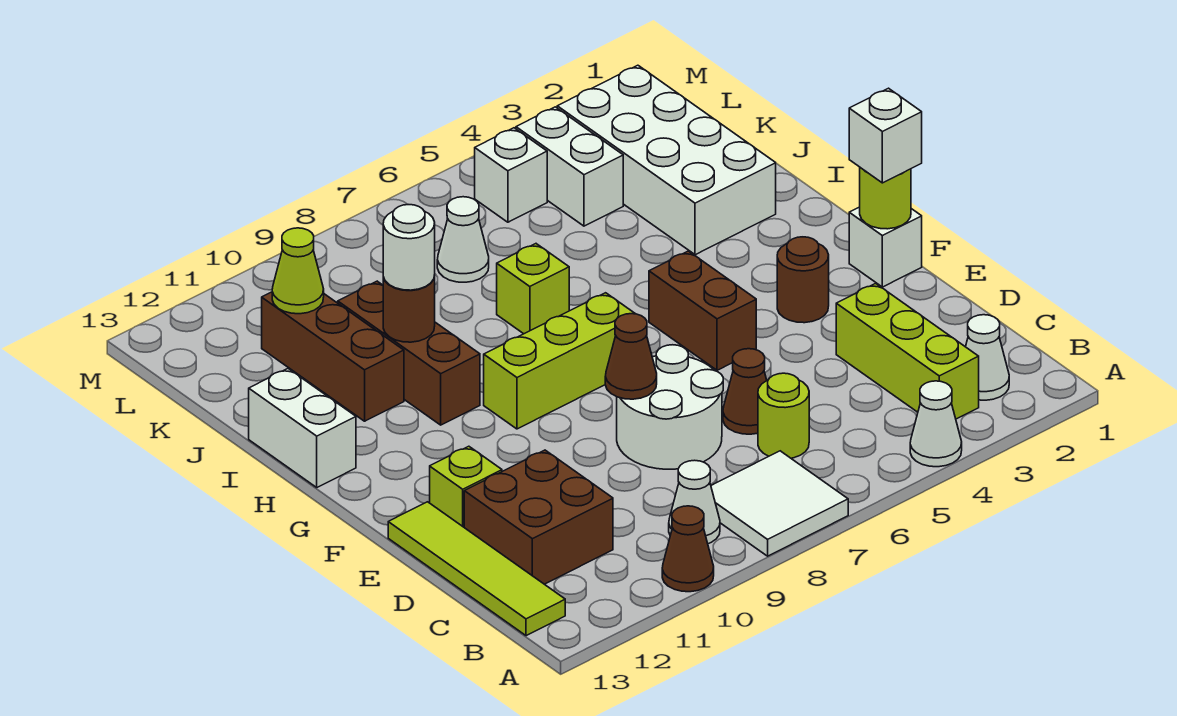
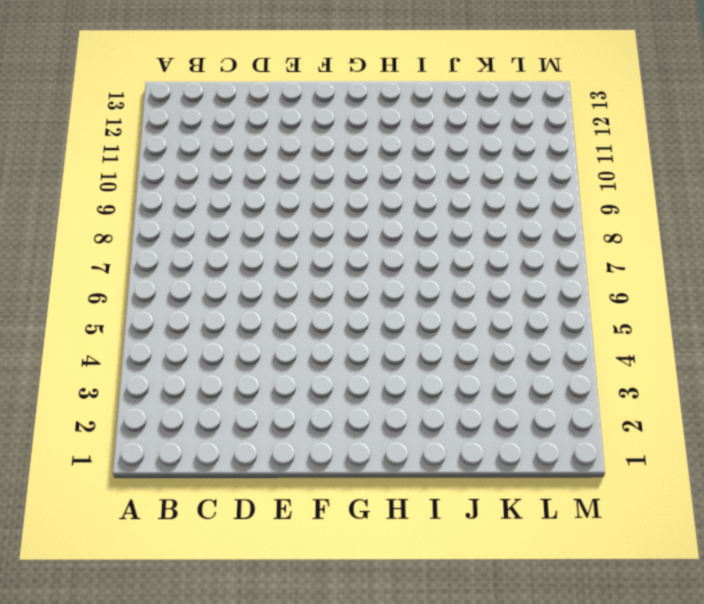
none -> white cone A4 level 1
none -> white tile A7:B8 level 1
none -> brown cone A10 level 1
none -> white cone B2 level 1

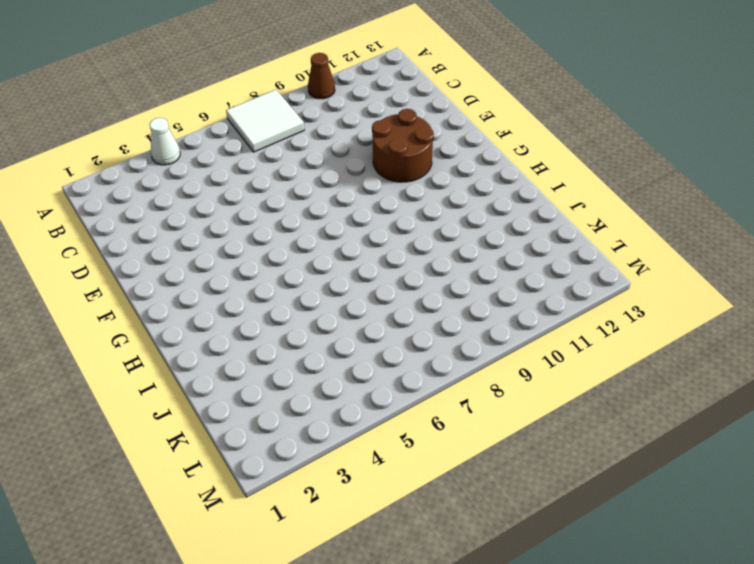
brown round brick E10:F11 level 1 -> none
none -> white cone B2 level 1
none -> lime brick B3:D3 level 1
none -> white cone B9 level 1
none -> lime tile B13:E13 level 1

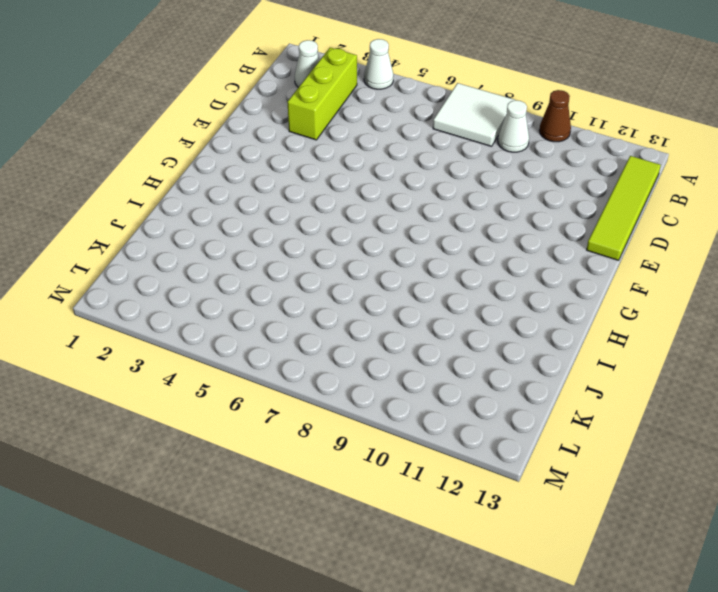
none -> lime round brick C6 level 1
none -> brown brick C11:D12 level 1
none -> brown cone D6 level 1
none -> white round brick D7:E8 level 1

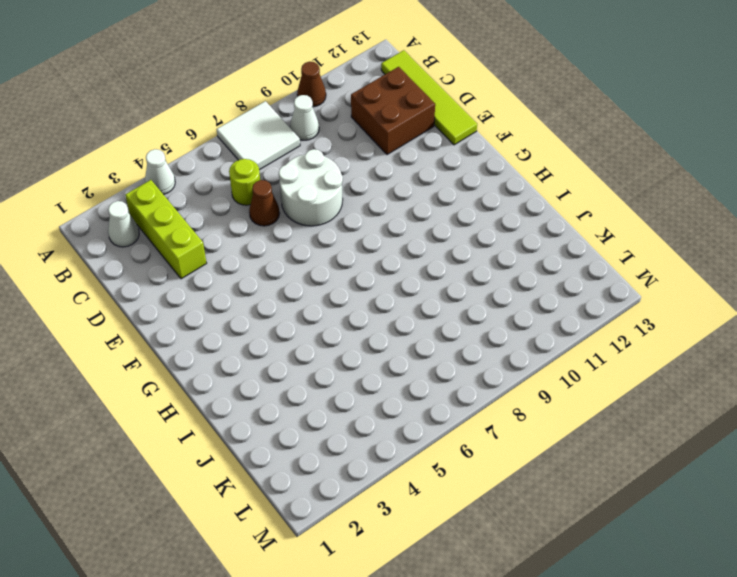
none -> lime brick E12 level 1
none -> white brick F1 level 1
none -> brown round brick F3 level 1
none -> brown brick F5:G5 level 1

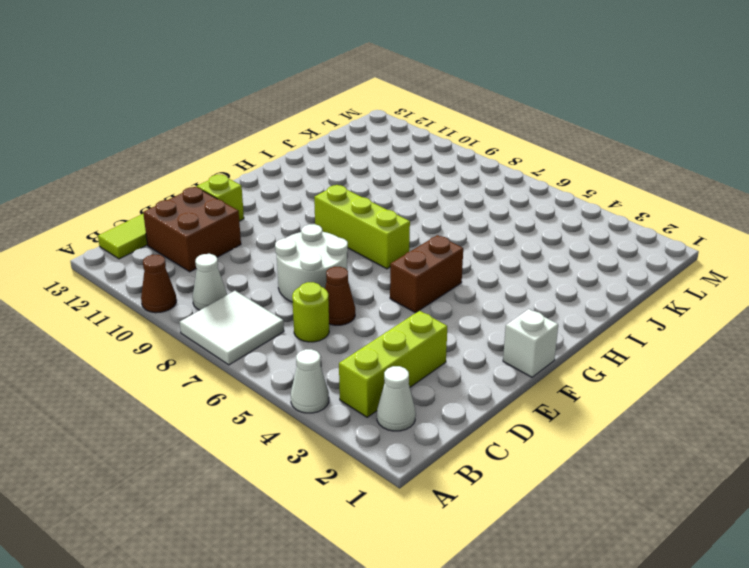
none -> brown round brick F3 level 1
none -> brown brick H10:J10 level 1
none -> white brick H13:I13 level 1
none -> white brick I2:L3 level 1

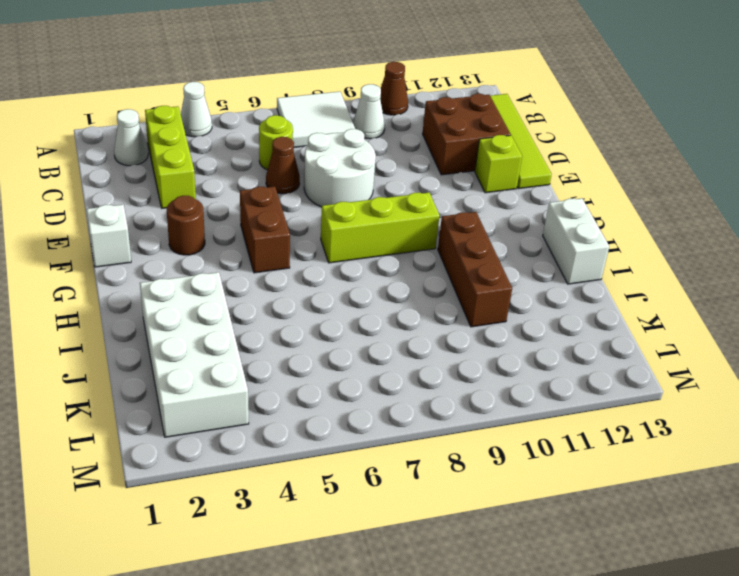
none -> lime brick I7 level 1
none -> brown brick I11:K11 level 1
none -> white brick K4:L4 level 1
none -> white cone K7 level 1

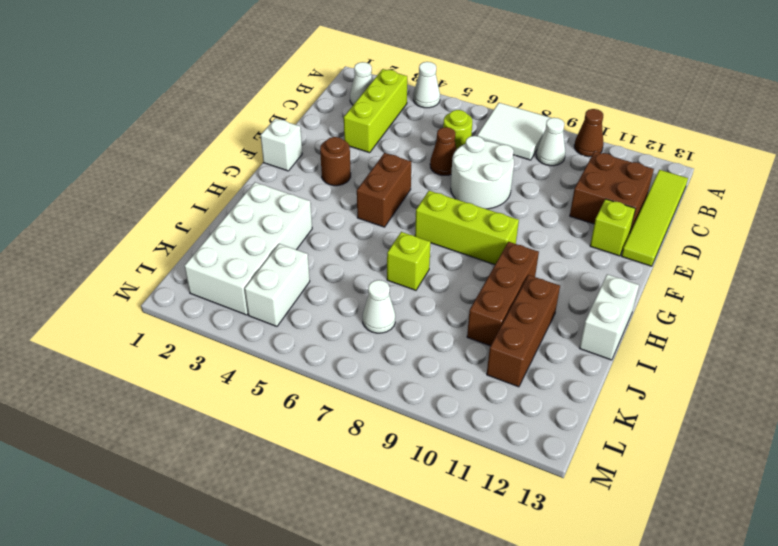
none -> white brick L5 level 1
none -> brown cone E8 level 2
none -> lime round brick F1 level 2
none -> brown round brick I10 level 2

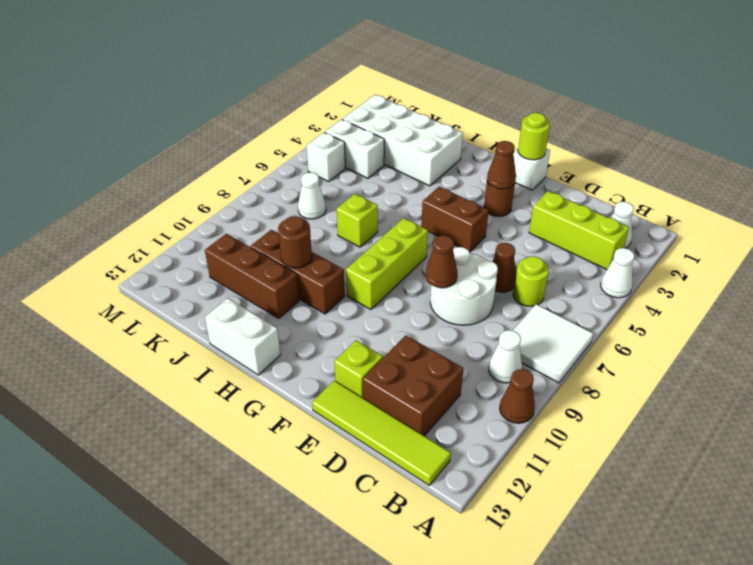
brown cone F3 level 2 -> none
none -> lime cone K11 level 2
none -> white brick F1 level 3
none -> white round brick I10 level 3

